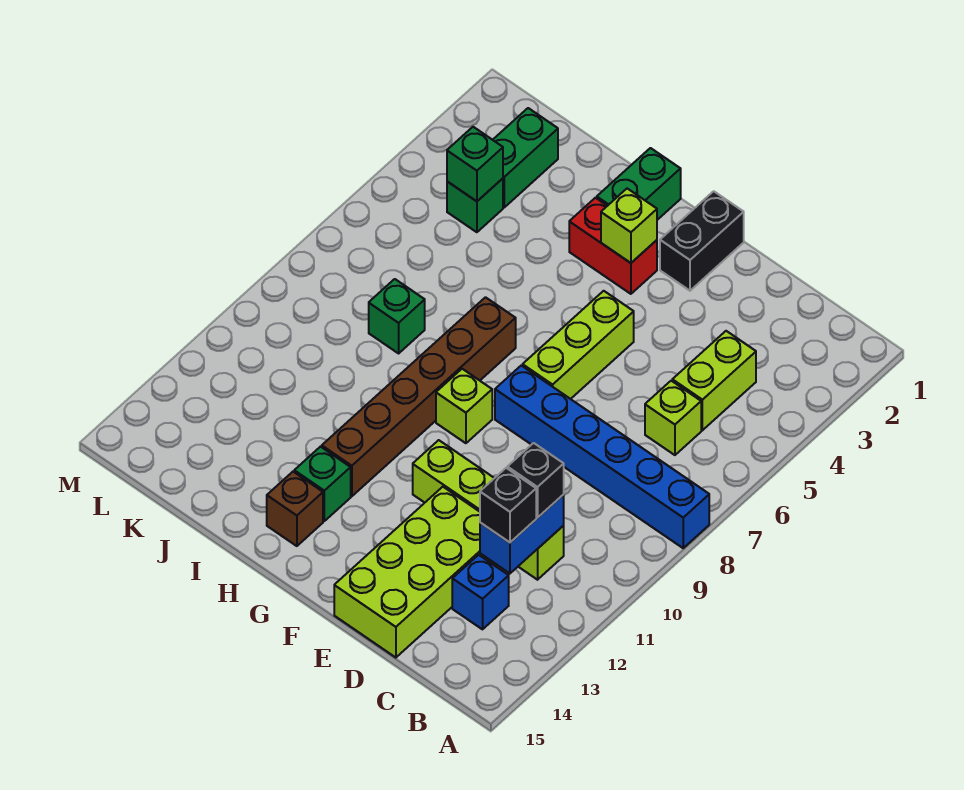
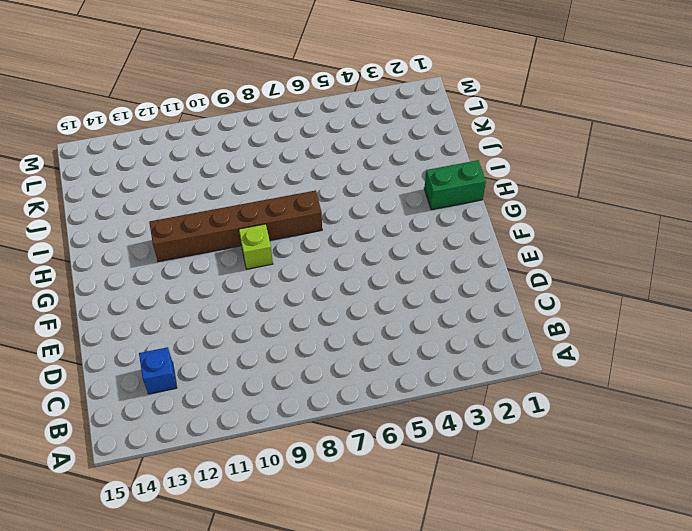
none -> blue brick A8:F8 level 1
none -> lime brick C4:C5 level 1
none -> lime brick C6 level 1

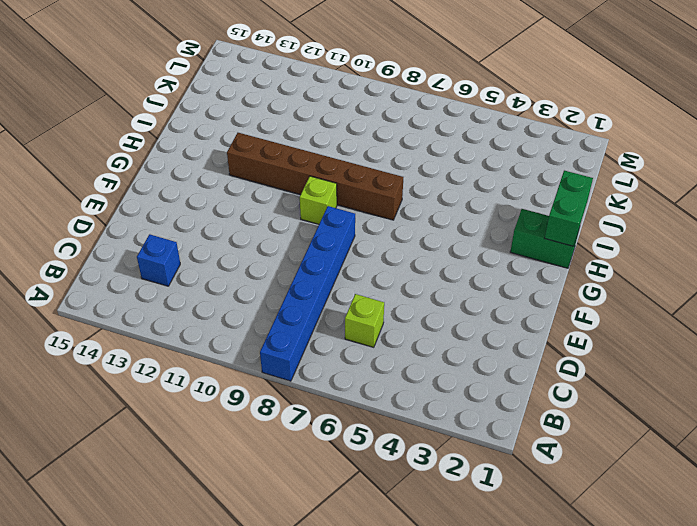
green brick H1:I1 level 2 -> green brick K2:K3 level 1
none -> lime brick C4:C5 level 1
none -> lime brick C11:F11 level 1
none -> lime brick D12:E15 level 1

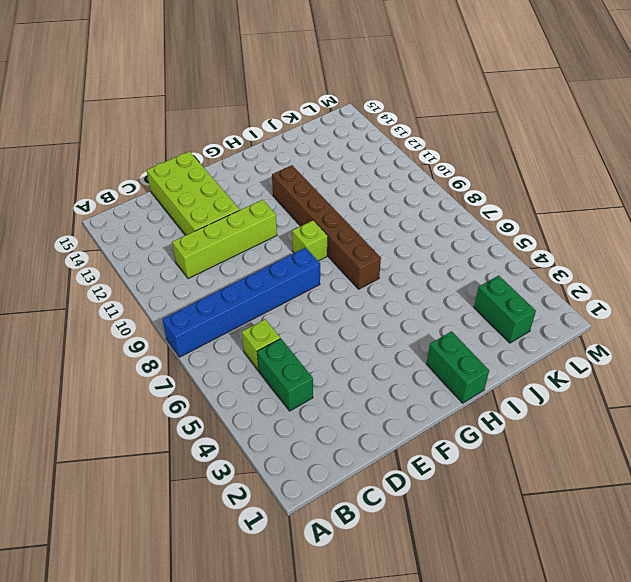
green brick C4:C5 level 1 -> lime brick C4:C5 level 1
none -> blue brick C13 level 1
none -> black brick F1:F2 level 1
none -> lime brick F5:F7 level 1

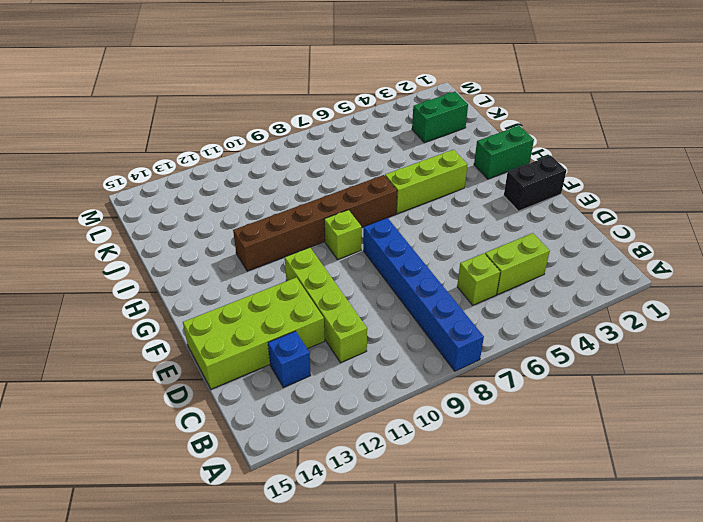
lime brick H4:H6 level 1 -> lime brick F5:F7 level 1
none -> red brick G3:H3 level 1
none -> green brick H13 level 1
none -> brown brick H14 level 1

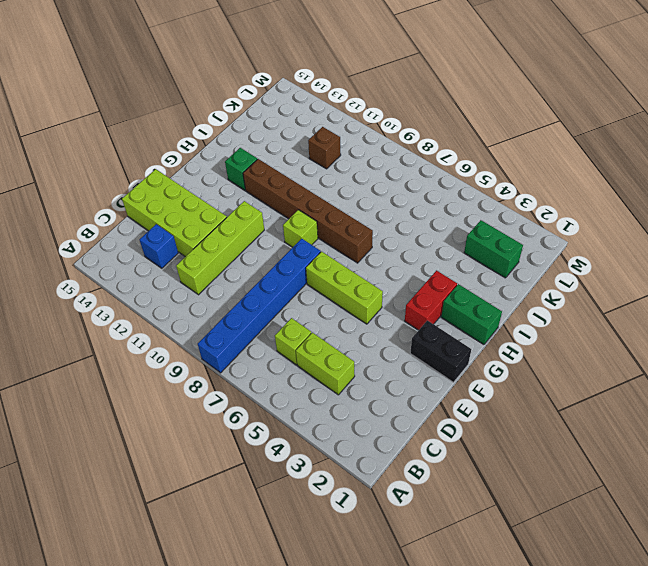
brown brick K11 level 1 -> brown brick H14 level 1
none -> green brick J8 level 1
none -> green brick K4 level 1
none -> blue brick C11:C12 level 2

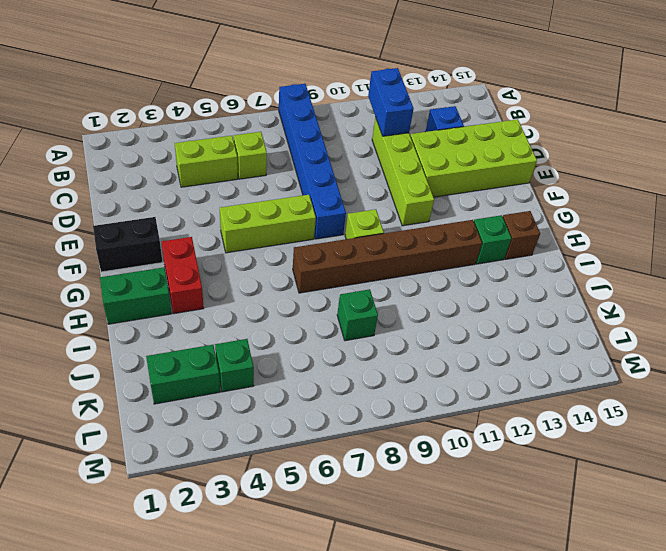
blue brick B11:C11 level 2 -> blue brick C11:C12 level 2
none -> lime brick G3 level 2
none -> green brick K4 level 2
none -> black brick C11 level 3

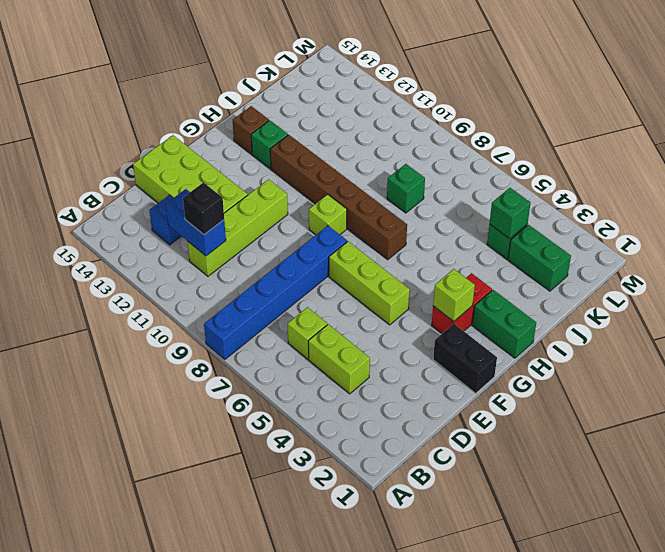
none -> black brick C12 level 3

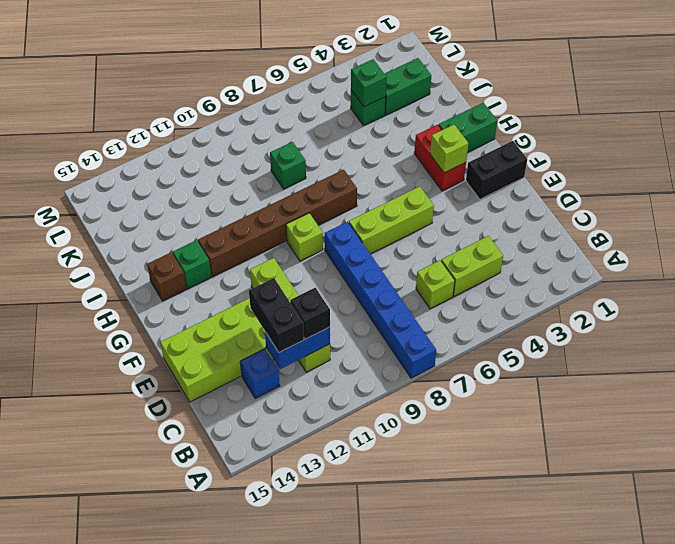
black brick C12:D12 level 3 -> black brick C12 level 3

